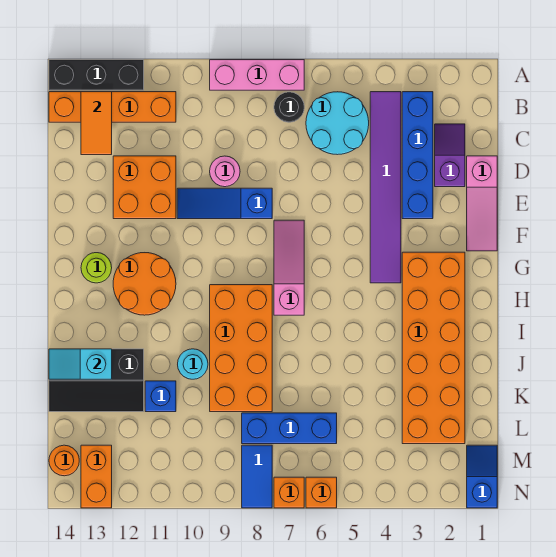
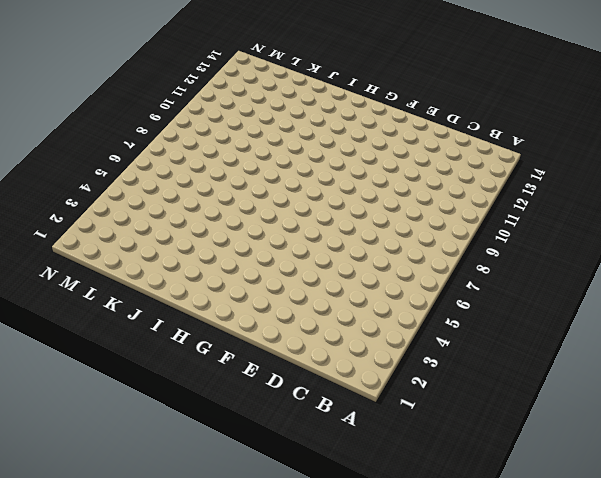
none -> pink brick A7:A9 level 1
none -> black brick A12:A14 level 1
none -> blue brick B3:E3 level 1

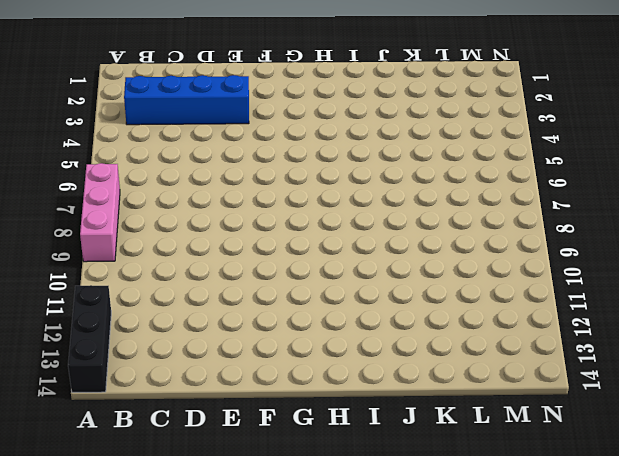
none -> purple tile B4:G4 level 1
none -> cyan round brick B5:C6 level 1
none -> black round brick B7 level 1

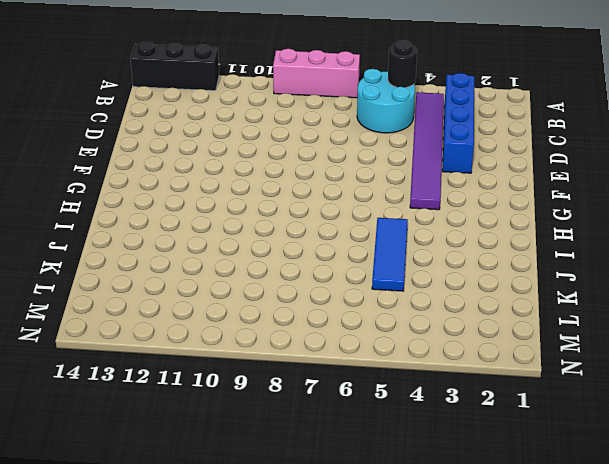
black round brick B5 level 2 -> black round brick B7 level 1
blue tile I5:K5 level 1 -> none
none -> orange brick B11:B14 level 1
none -> purple slope C2:D2 level 1 top D
none -> pink slope D1:F1 level 1 top D

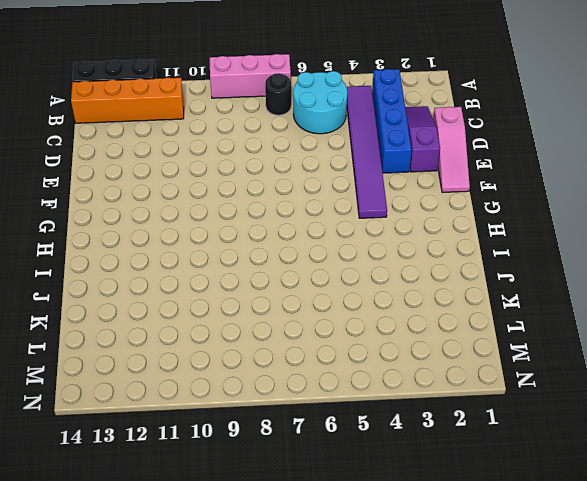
purple slope C2:E2 level 1 top E -> purple slope C2:D2 level 1 top D
none -> pink round brick D9 level 1
none -> orange brick D11:E12 level 1
none -> blue slope E8:E10 level 1 top 8

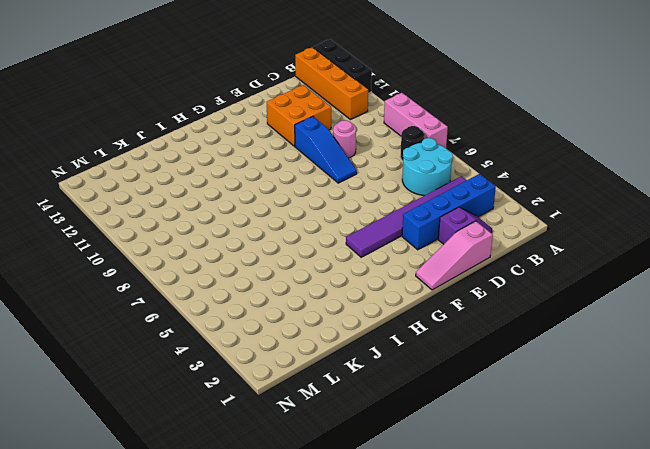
blue slope E8:E10 level 1 top 10 -> blue slope E8:E10 level 1 top 8
none -> pink slope F7:H7 level 1 top H
none -> orange brick G2:L3 level 1
none -> orange round brick G11:H12 level 1

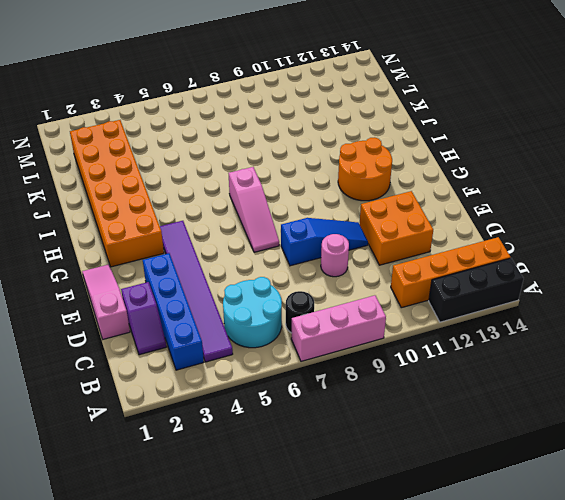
none -> lime round brick G13 level 1
none -> orange brick H8:K9 level 1
none -> cyan round brick J10 level 1

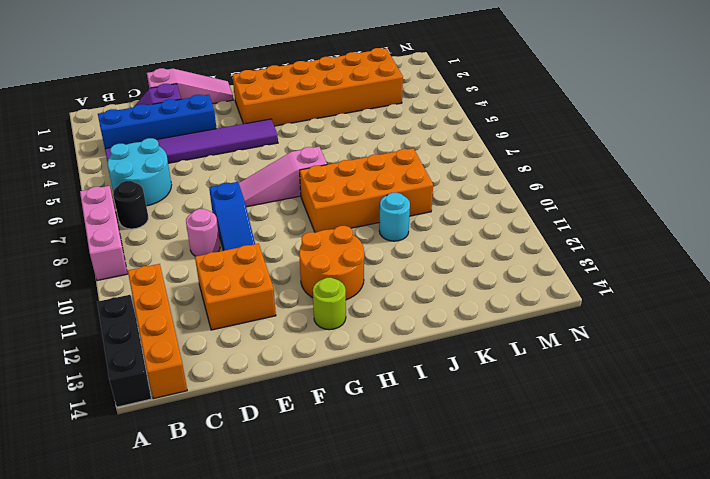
none -> black slope J12:K14 level 1 top J
none -> blue brick K11 level 1
none -> blue brick L6:L8 level 1

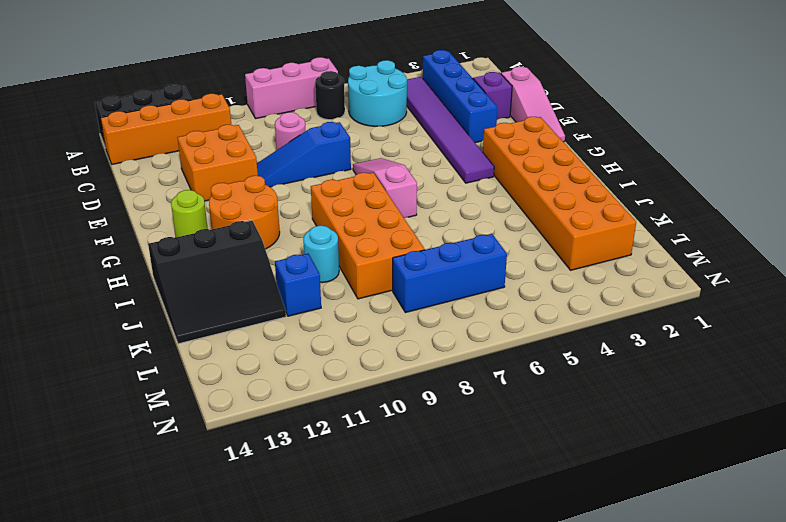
black slope I12:K14 level 1 top I -> black slope J12:K14 level 1 top J
none -> blue slope M1:N1 level 1 top N
none -> blue tile M8:N8 level 1
none -> orange brick M13:N13 level 1

